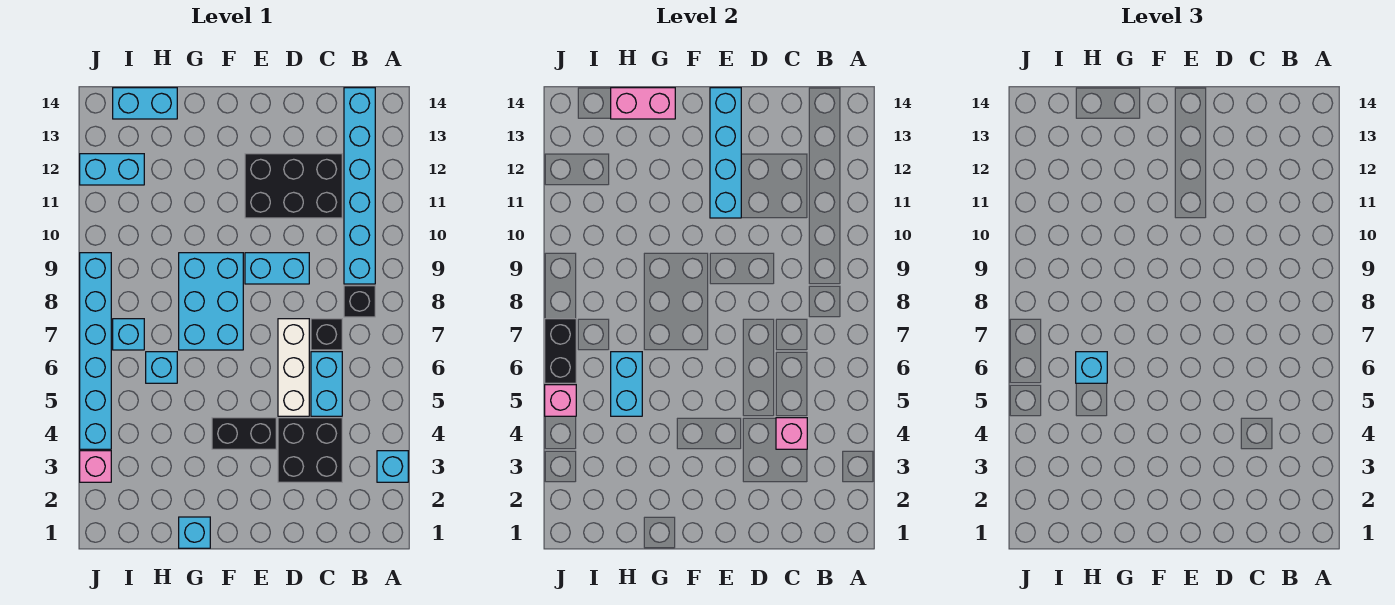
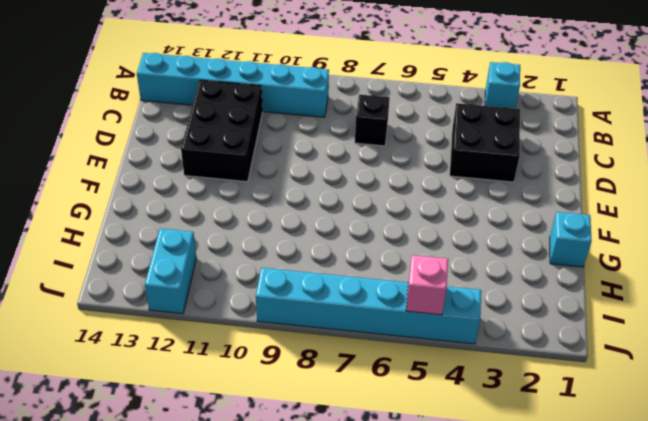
none -> black brick B8 level 1
none -> cyan brick C5:C6 level 1
none -> white brick D5:D7 level 1

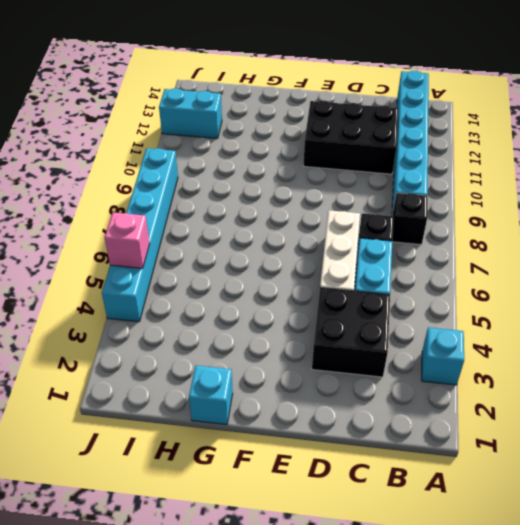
none -> cyan brick D9:E9 level 1
none -> black brick E4:F4 level 1
none -> cyan brick F7:G9 level 1

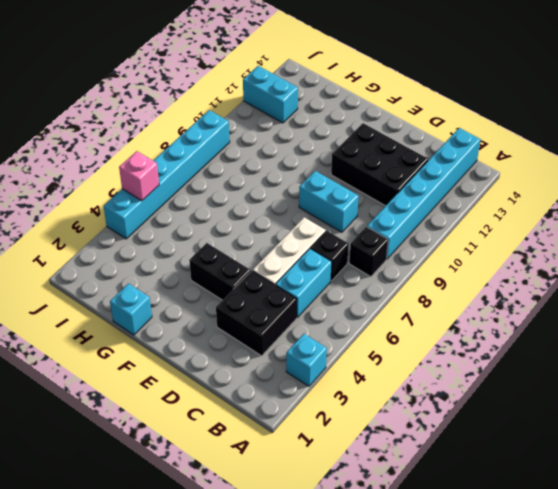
none -> cyan brick F7:G9 level 1
none -> cyan brick H6 level 1
none -> cyan brick H14:I14 level 1

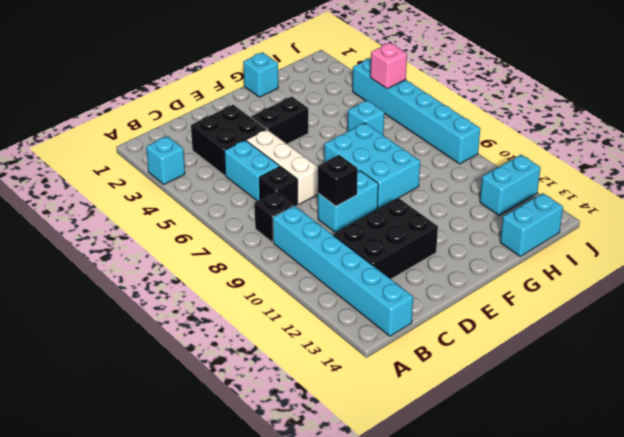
black brick D9 level 2 -> none
none -> cyan brick I7 level 1
none -> pink brick J3 level 1
none -> pink brick C4 level 2

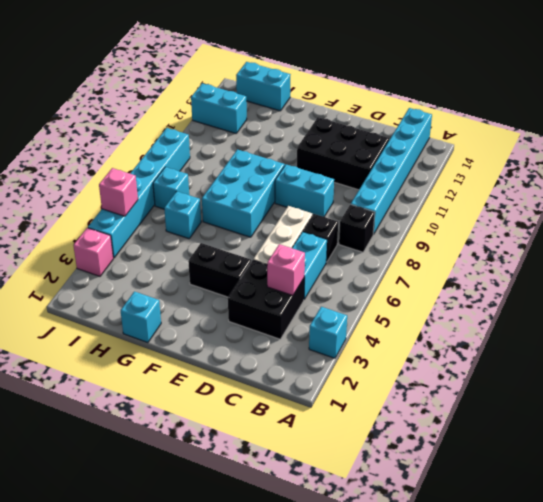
none -> cyan brick E11:E14 level 2
none -> pink brick G14:H14 level 2
none -> cyan brick H5:H6 level 2

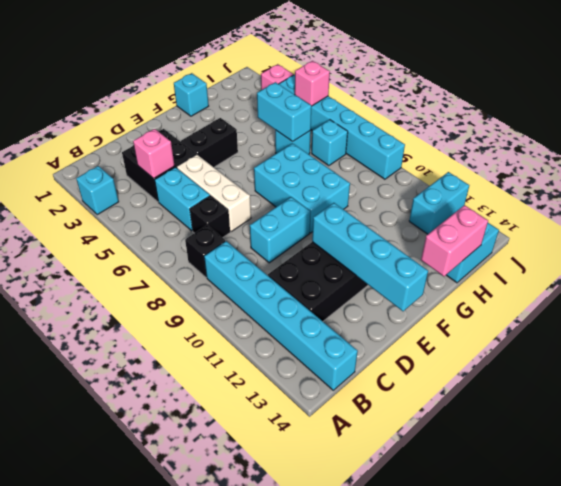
none -> black brick J6:J7 level 2
none -> cyan brick H6 level 3

